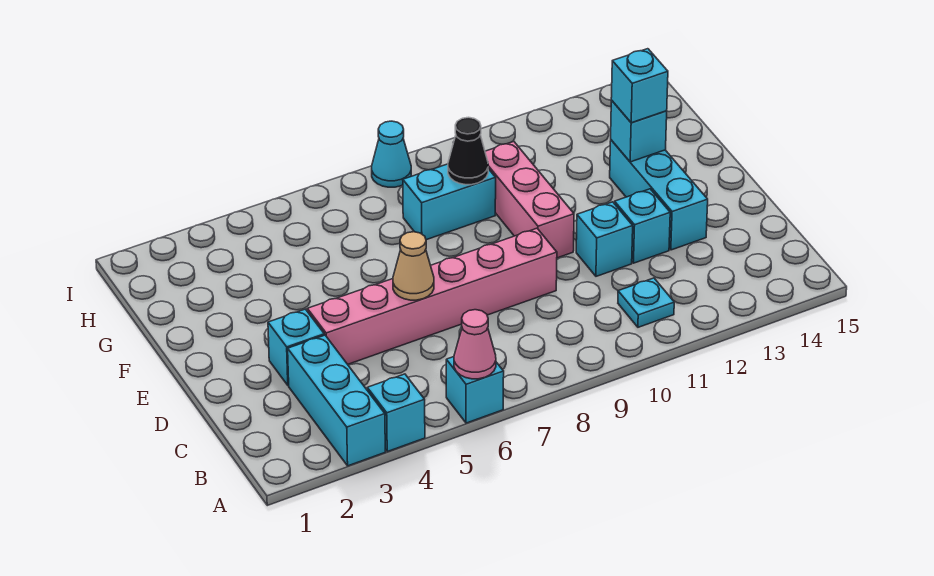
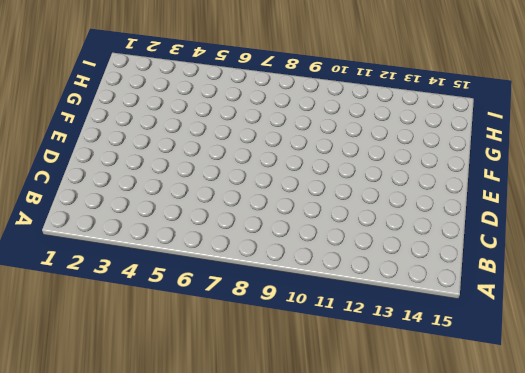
none -> cyan brick A3:C3 level 1
none -> cyan brick A4 level 1
none -> cyan brick A6 level 1

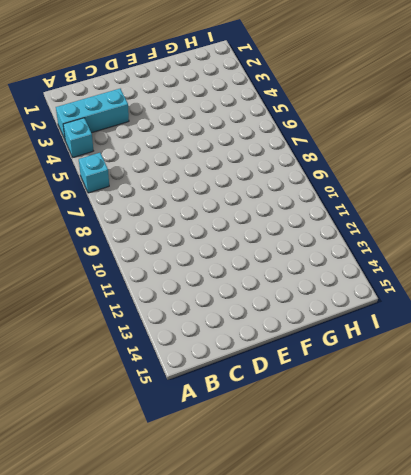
none -> cyan plate B11 level 1
none -> cyan brick D3 level 1
none -> pink brick D4:D9 level 1

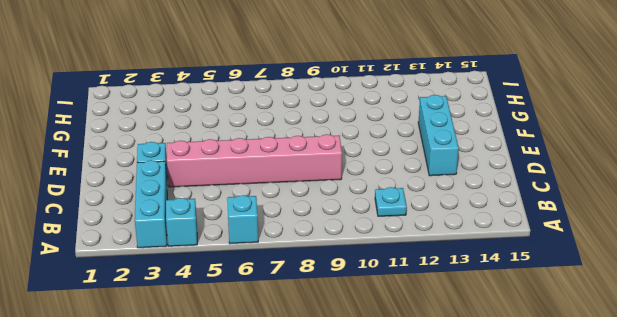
none -> cyan brick D11 level 1
none -> cyan brick D12 level 1
none -> pink brick E10:G10 level 1

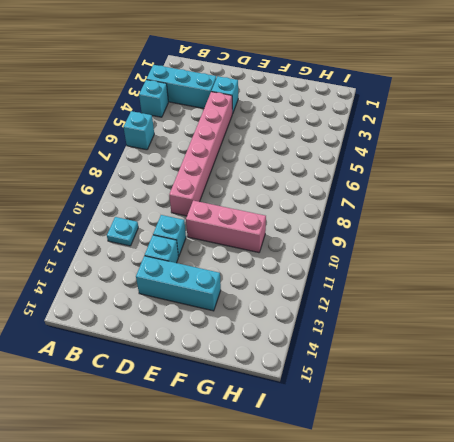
none -> cyan brick G8:G9 level 1
none -> cyan cone I8 level 1
none -> pink cone A6 level 2

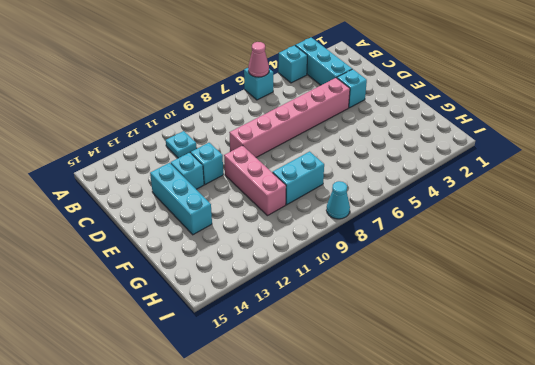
none -> tan cone D6 level 2
none -> cyan brick F13 level 2
none -> black cone G9 level 2

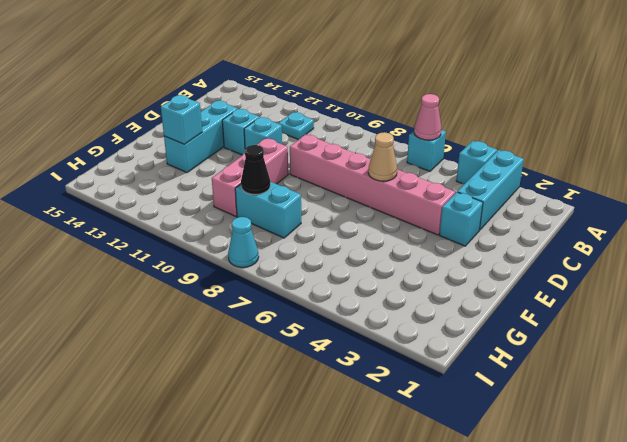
none -> cyan brick F13 level 3

